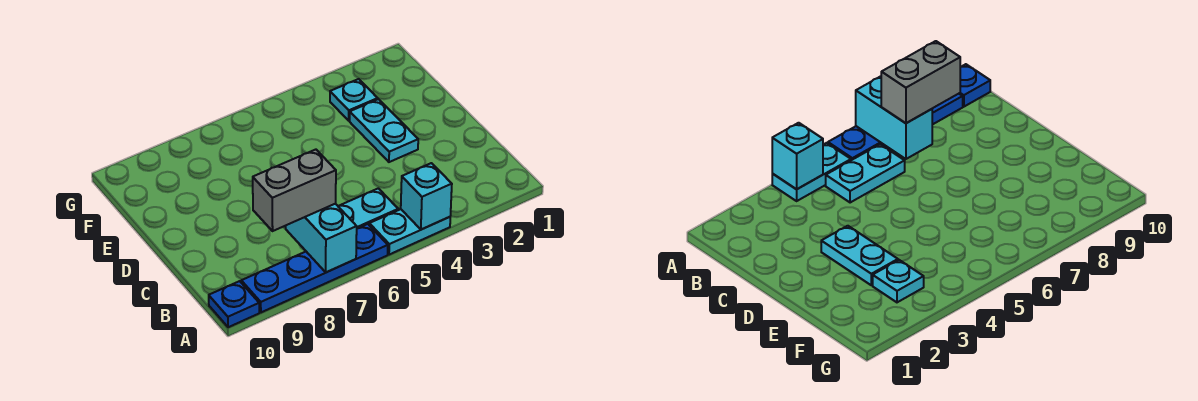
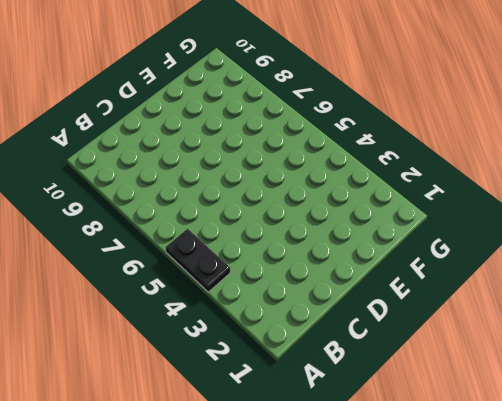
black plate A4:A5 level 1 -> cyan plate A4:A5 level 1
none -> blue plate A6:A9 level 1
none -> blue plate A10 level 1

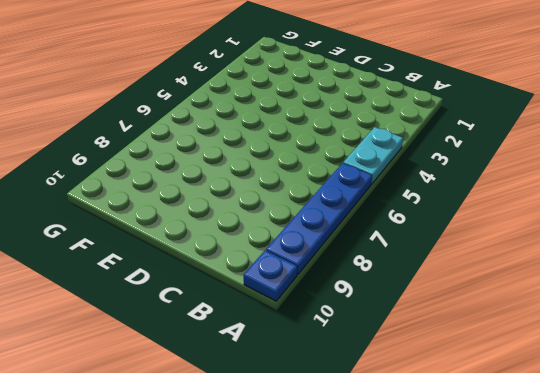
none -> cyan plate B5:B6 level 1
none -> cyan plate D3:E3 level 1

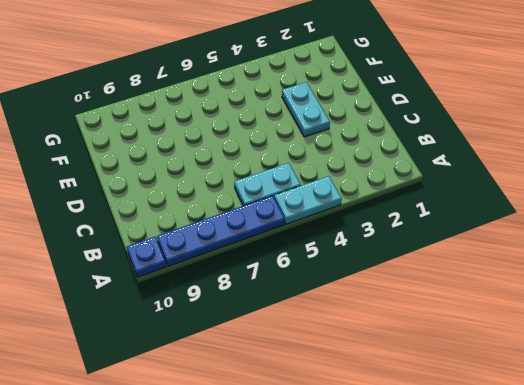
none -> cyan plate F3 level 1
none -> cyan brick A4 level 2

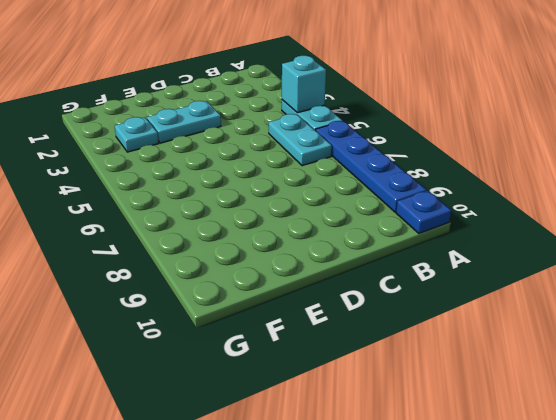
none -> cyan brick A7:B7 level 2
none -> grey brick B7:B8 level 3

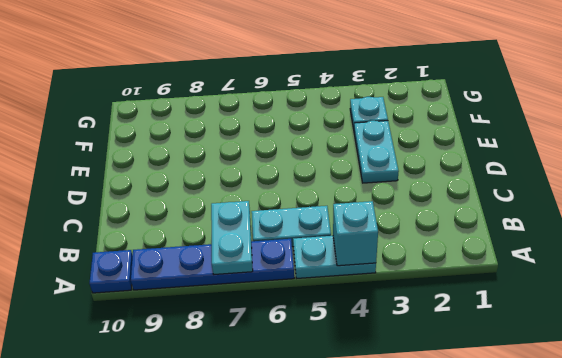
cyan plate A7:B7 level 2 -> cyan brick A7:B7 level 2
none -> grey brick B7:B8 level 3

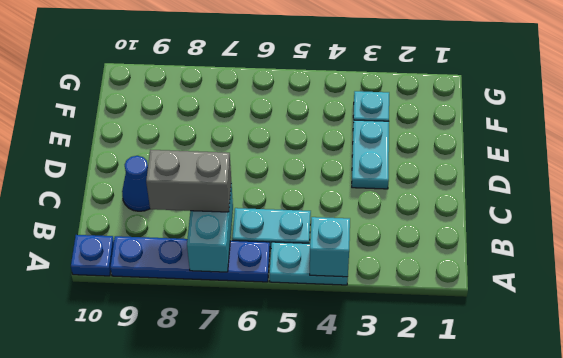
blue cone C9 level 1 -> none

